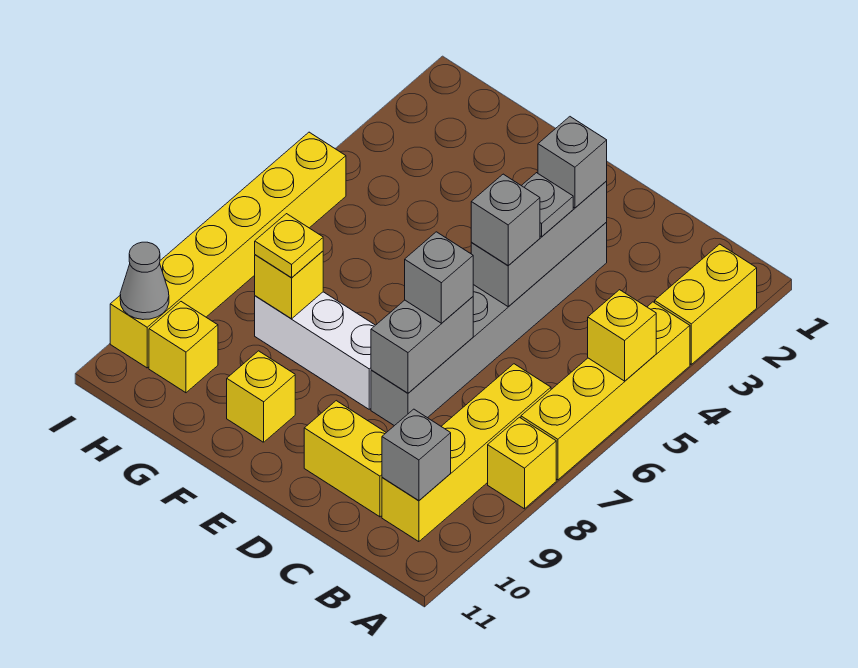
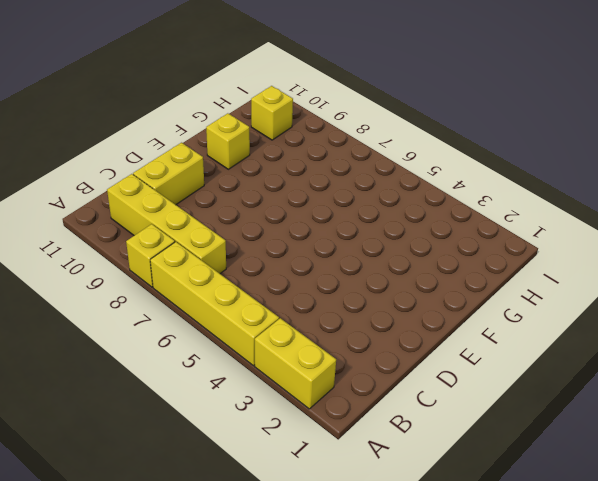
none -> grey brick D3:D8 level 1
none -> white brick E8:G8 level 1
none -> yellow brick I5:I10 level 1

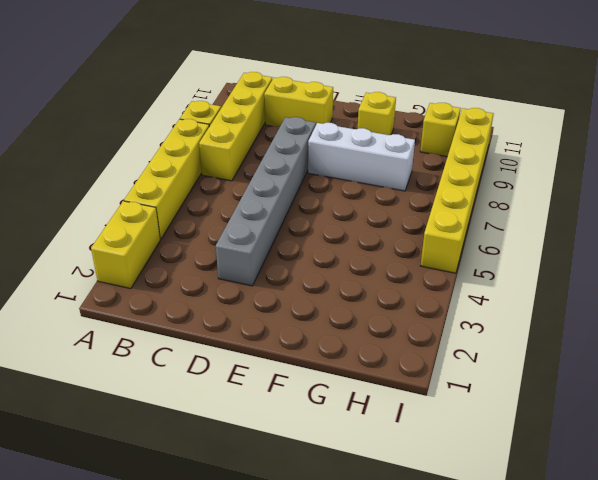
none -> yellow brick A5 level 2
none -> grey brick B10 level 2
none -> grey brick D3:D5 level 2

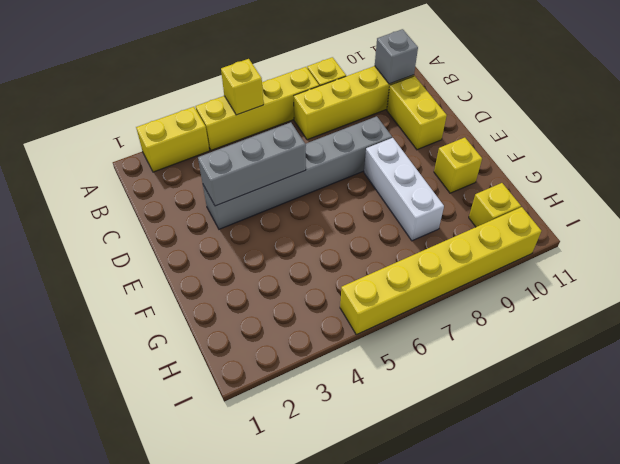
none -> grey brick D7:D8 level 2
none -> yellow brick G8 level 2
none -> grey cone I10 level 2

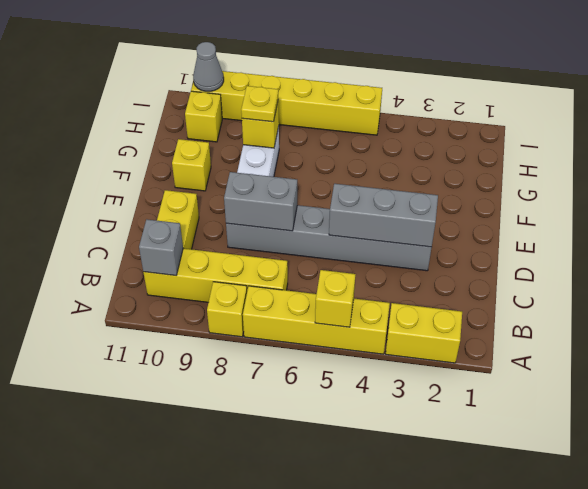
none -> grey brick D3 level 3
none -> grey plate D4 level 3
none -> grey brick D5 level 3

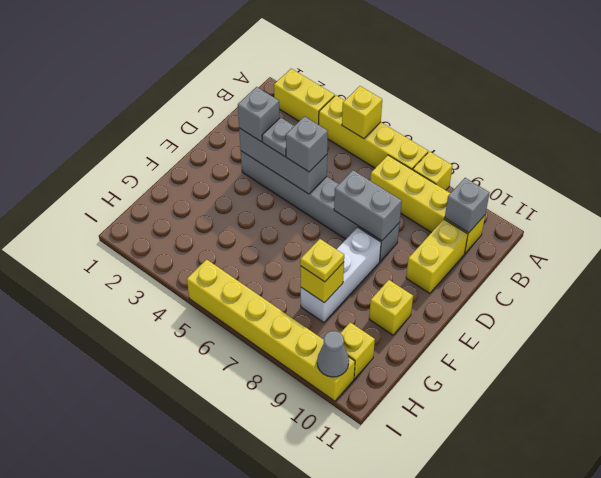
none -> grey brick D7 level 3

